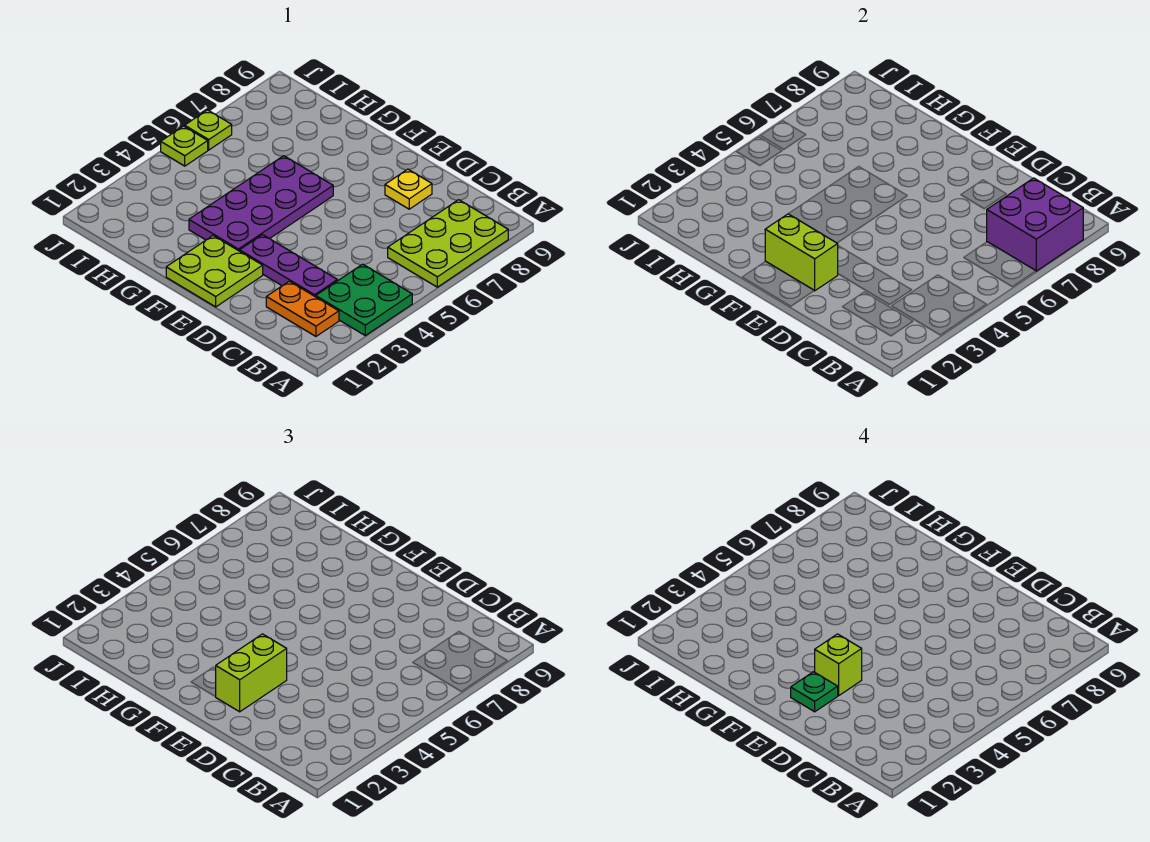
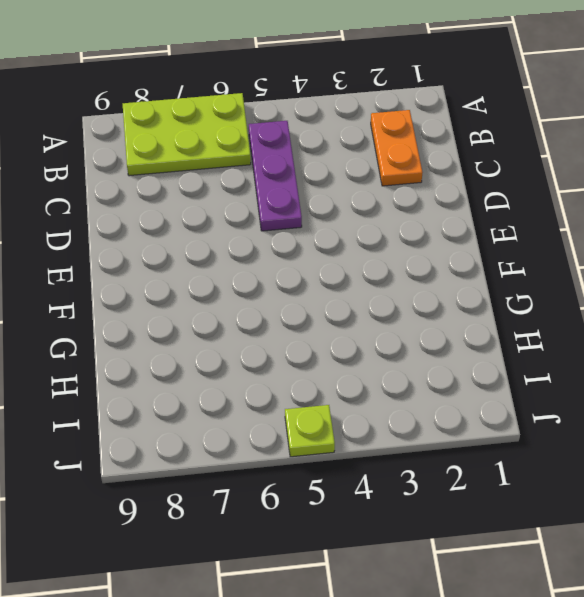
purple plate B5:D5 level 1 -> purple plate C3:E3 level 1
none -> green plate A3:B4 level 1
none -> yellow plate D8 level 1
none -> lime plate E1:F2 level 1

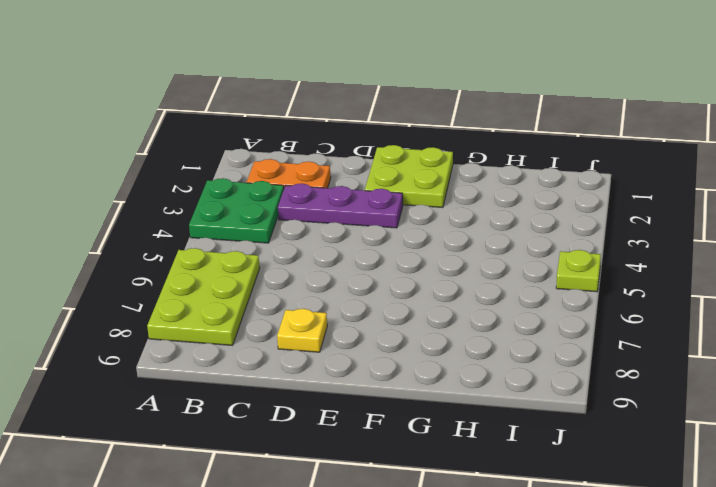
none -> purple plate F3:G6 level 1
none -> lime plate J6 level 1
none -> purple brick A7:B8 level 2

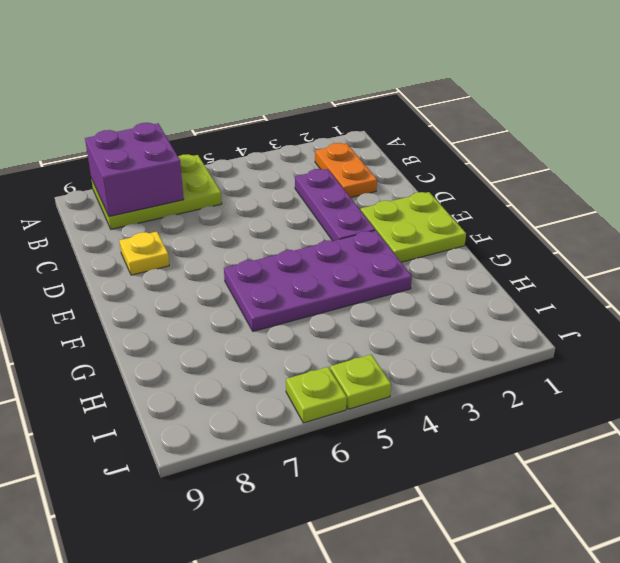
none -> green plate A3:B4 level 1
none -> lime brick E2:F2 level 2
none -> lime brick E2:E3 level 3

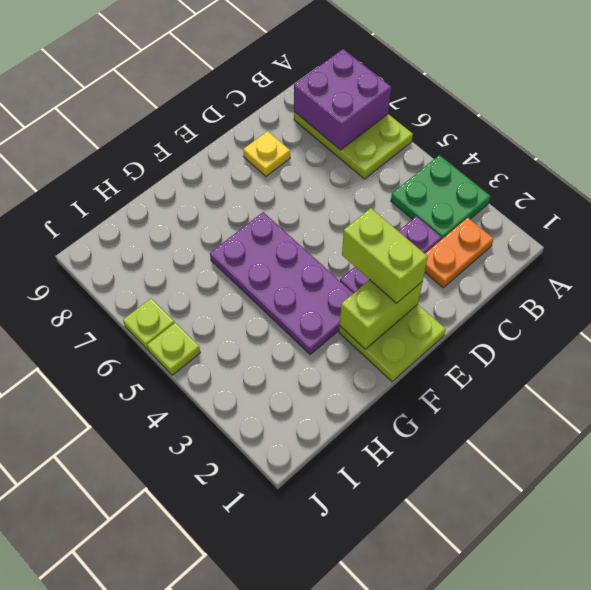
none -> green plate E2 level 4
none -> lime brick E3 level 4

